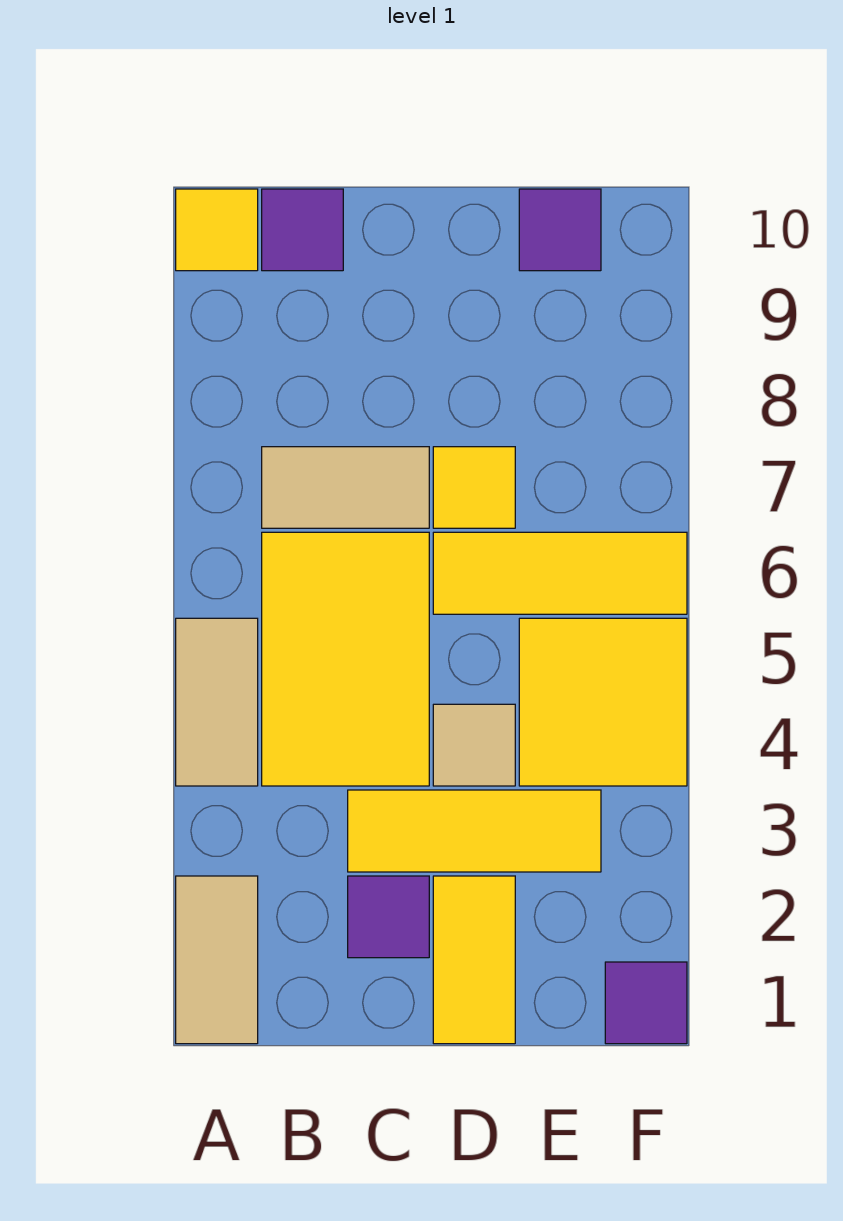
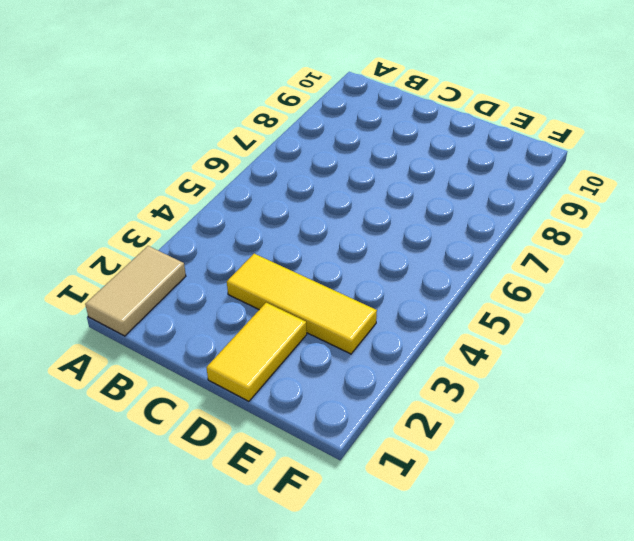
none -> tan tile A4:A5 level 1
none -> yellow tile A10 level 1
none -> yellow tile B4:C6 level 1

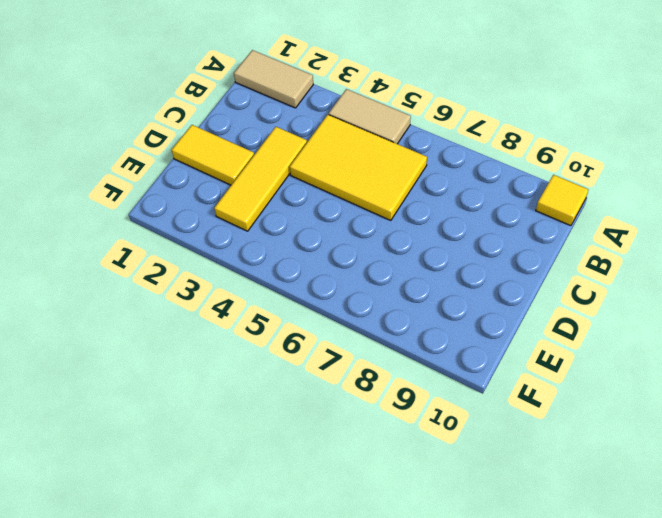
none -> tan tile B7:C7 level 1
none -> purple tile B10 level 1
none -> purple tile C2 level 1

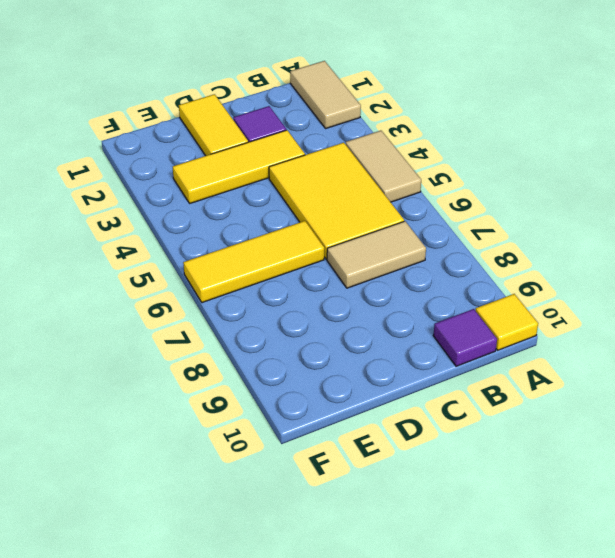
none -> tan tile D4 level 1
none -> yellow tile D7 level 1
none -> yellow tile E4:F5 level 1

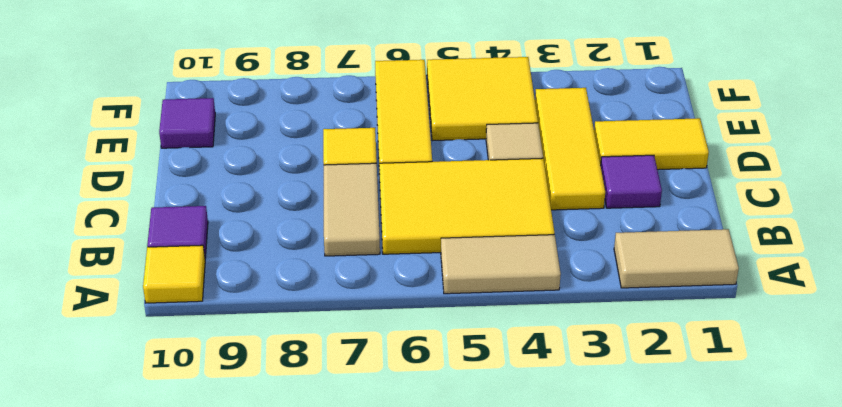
none -> purple tile F1 level 1

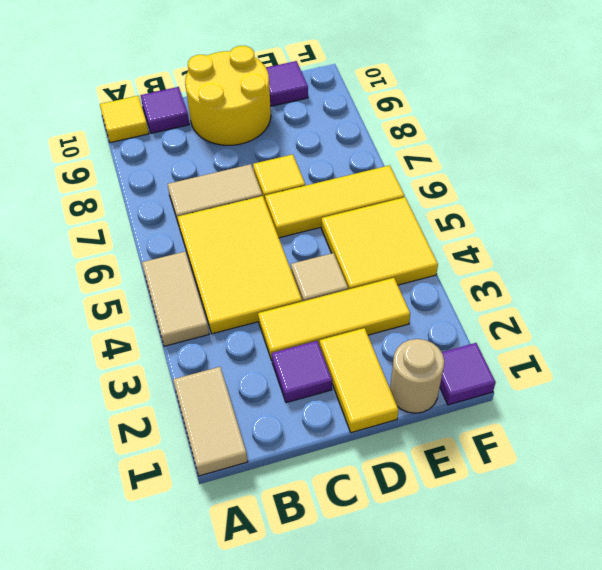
yellow round brick C9:D10 level 1 -> none
tan round brick E1 level 1 -> none

